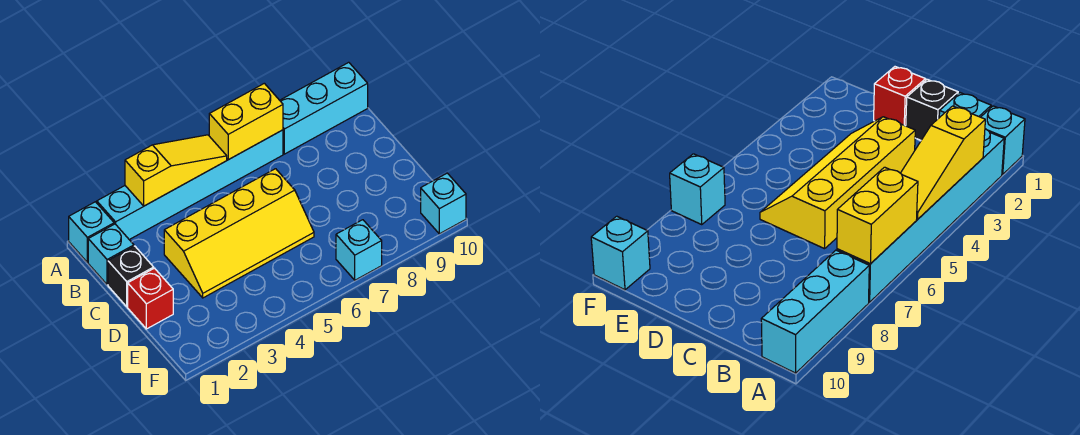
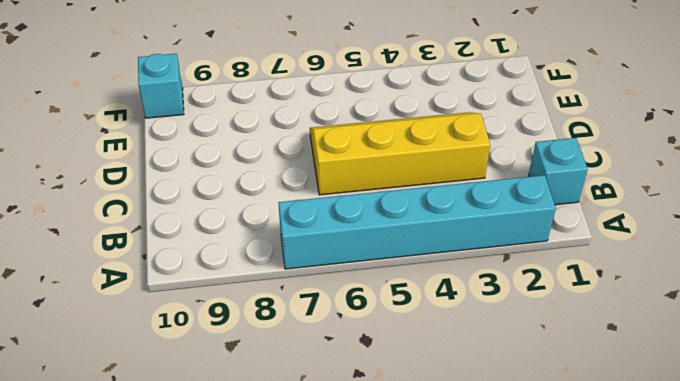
none -> cyan brick A1 level 1
none -> cyan brick A8:A10 level 1

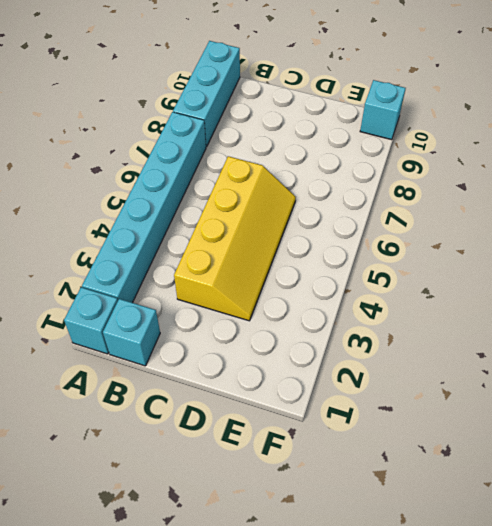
none -> black brick C1 level 1
none -> red brick D1 level 1

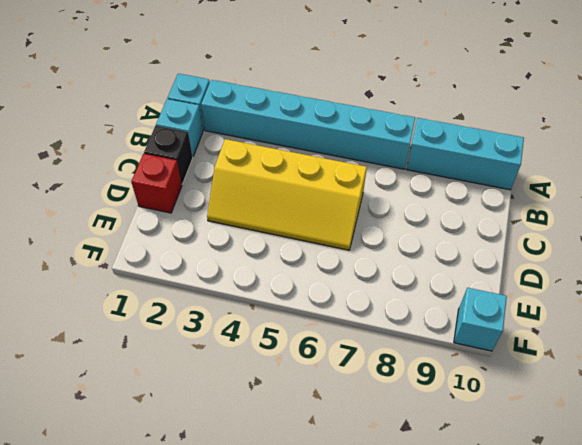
none -> cyan brick F7 level 1
none -> yellow slope A3:A5 level 2 top 3

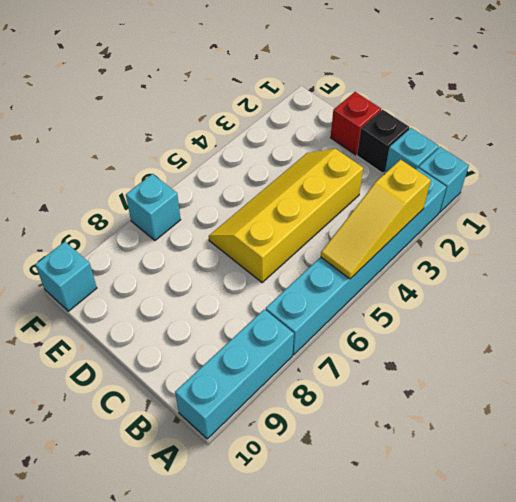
none -> yellow brick A6:A7 level 2

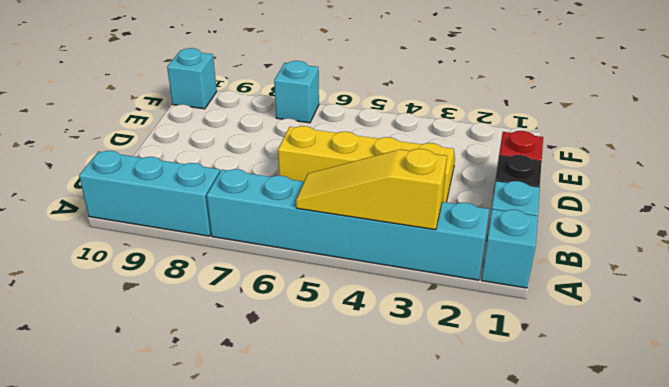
none -> yellow brick A6:A7 level 2

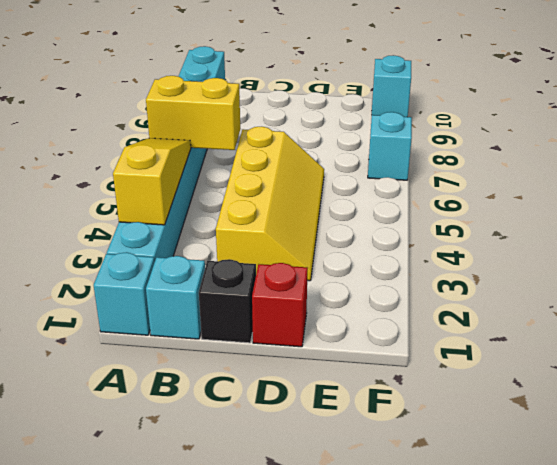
yellow brick A6:B6 level 2 -> yellow brick A6:A7 level 2

